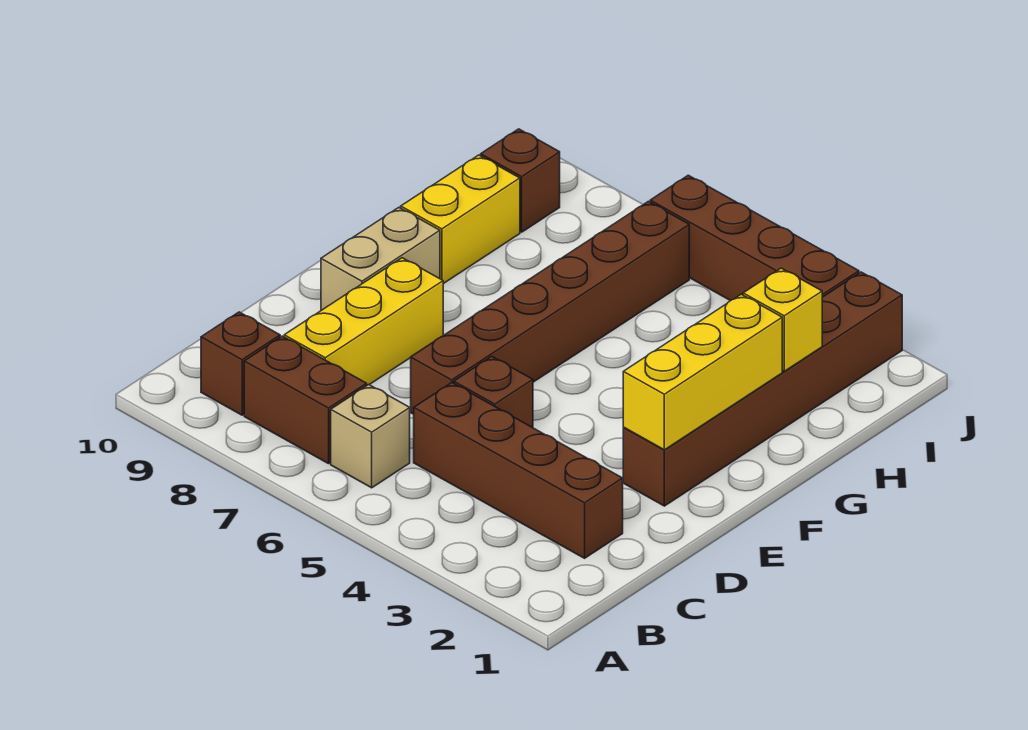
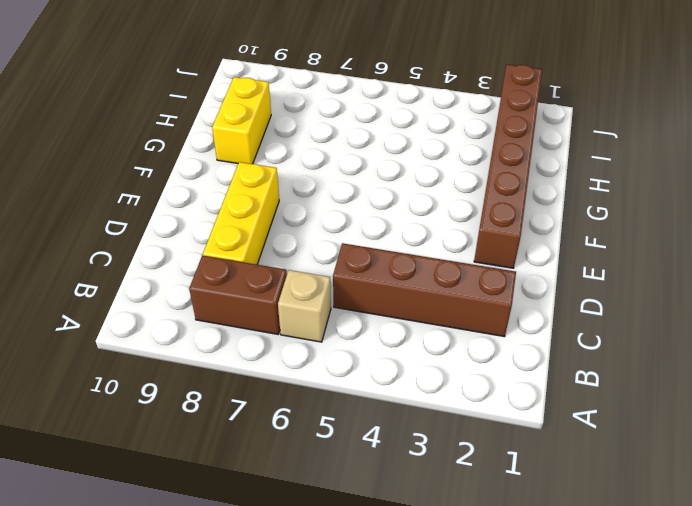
none -> brown brick B9 level 1
none -> brown brick D5 level 1
none -> brown brick D6:I6 level 1

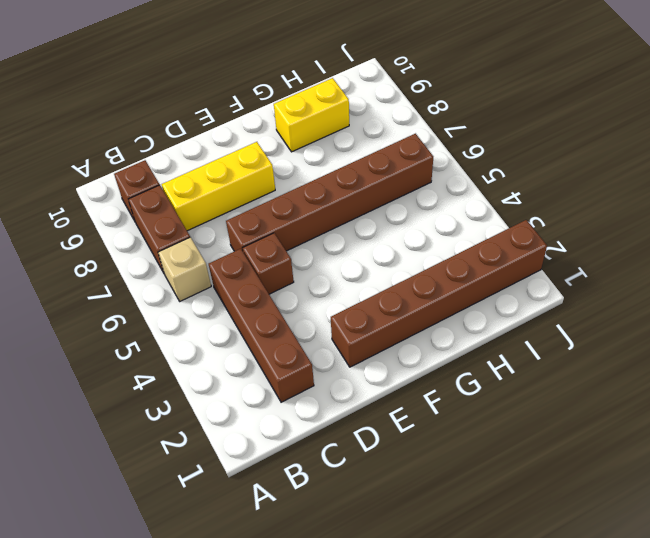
none -> tan brick E9:F9 level 1
none -> brown brick I9 level 1
none -> brown brick J3:J6 level 1

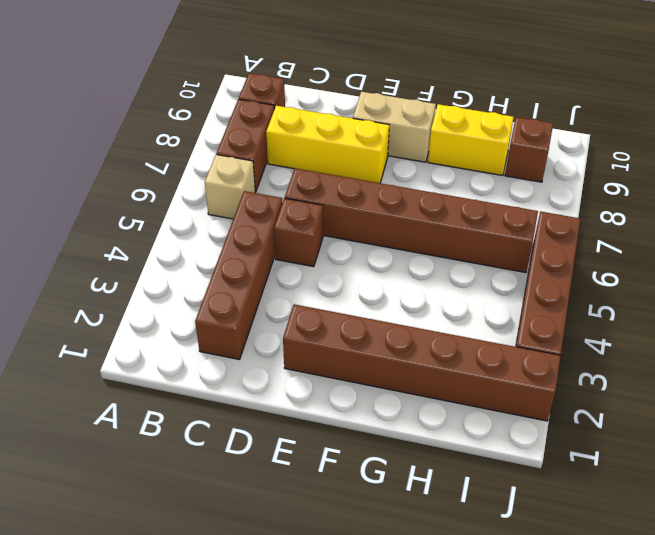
none -> yellow brick E2:G2 level 2
none -> yellow brick H2 level 2

